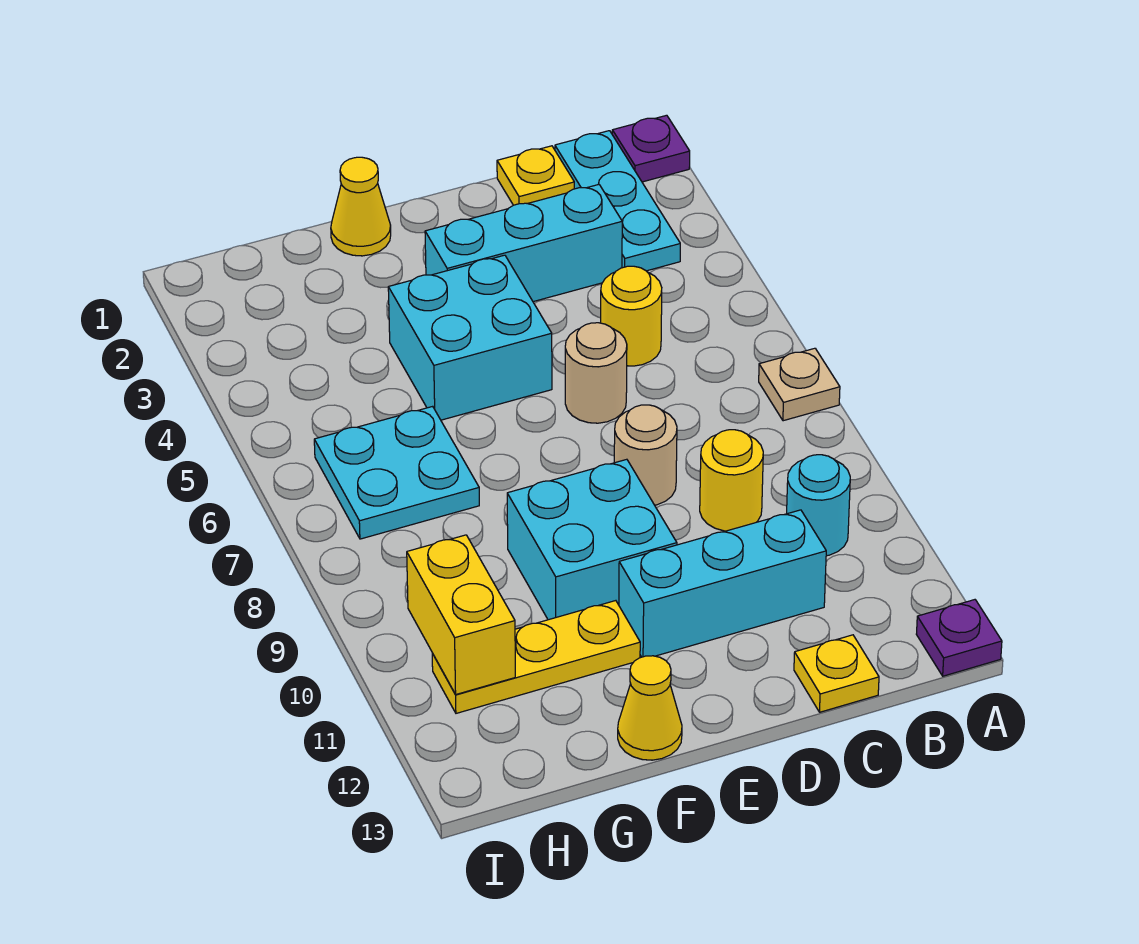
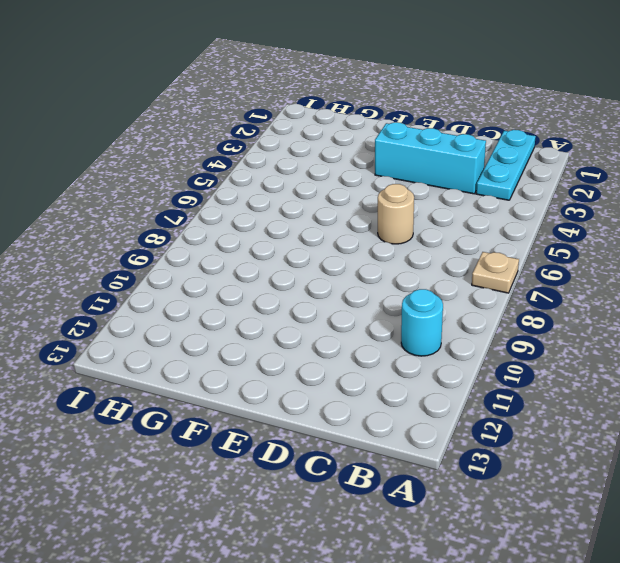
none -> purple plate A1 level 1
none -> purple plate A13 level 1
none -> yellow plate C1 level 1

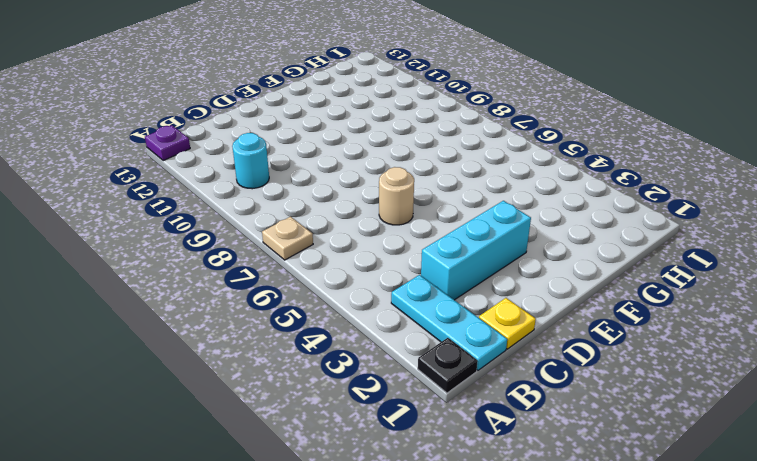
black plate A1 level 1 -> purple plate A1 level 1
none -> yellow round brick C5 level 1
none -> yellow round brick C9 level 1
none -> cyan brick C11:E11 level 1

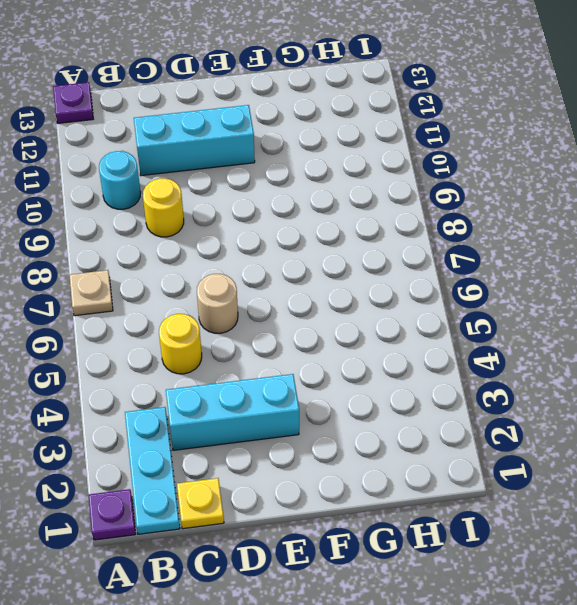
none -> yellow plate C13 level 1
none -> tan round brick D8 level 1
none -> cyan brick E4:F5 level 1

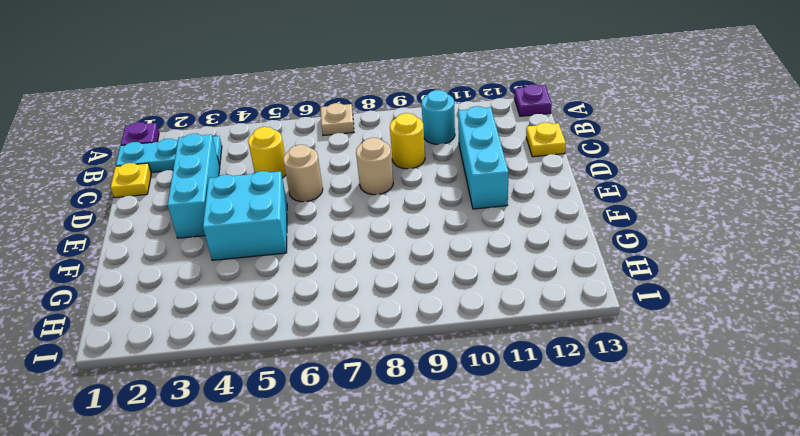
none -> cyan brick E9:F10 level 1
none -> yellow cone F1 level 1
none -> yellow plate F11:H11 level 1

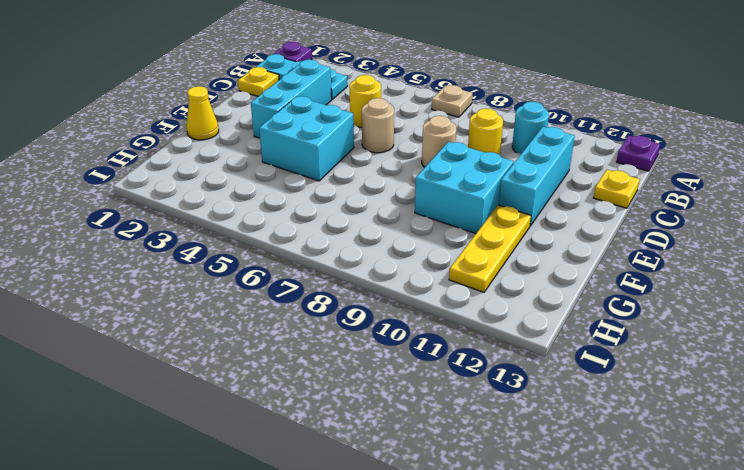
none -> yellow cone F13 level 1
none -> cyan plate G6:H7 level 1
none -> yellow brick H10:H11 level 2

